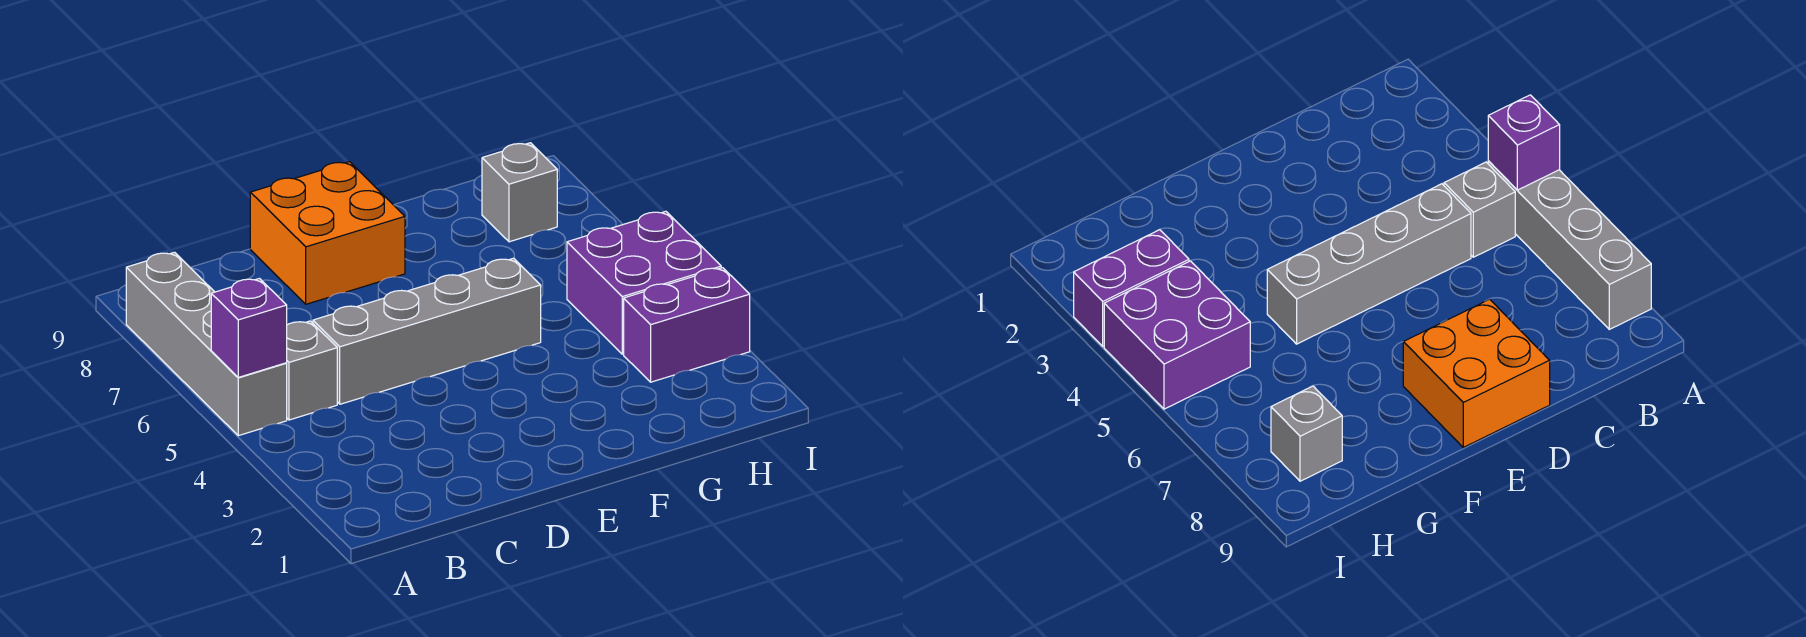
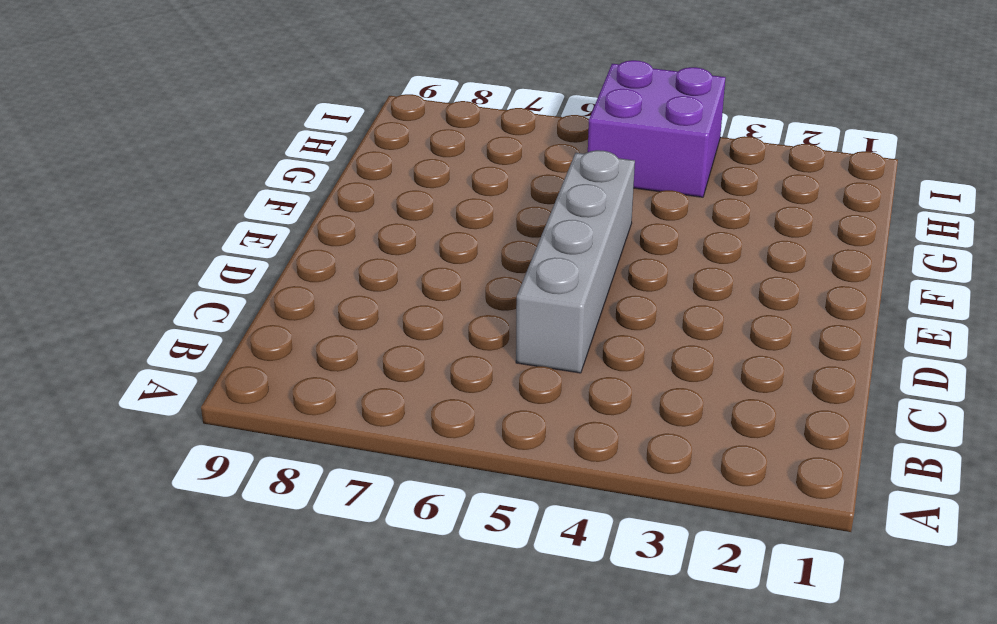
none -> grey brick A5:A8 level 1
none -> grey brick B5 level 1

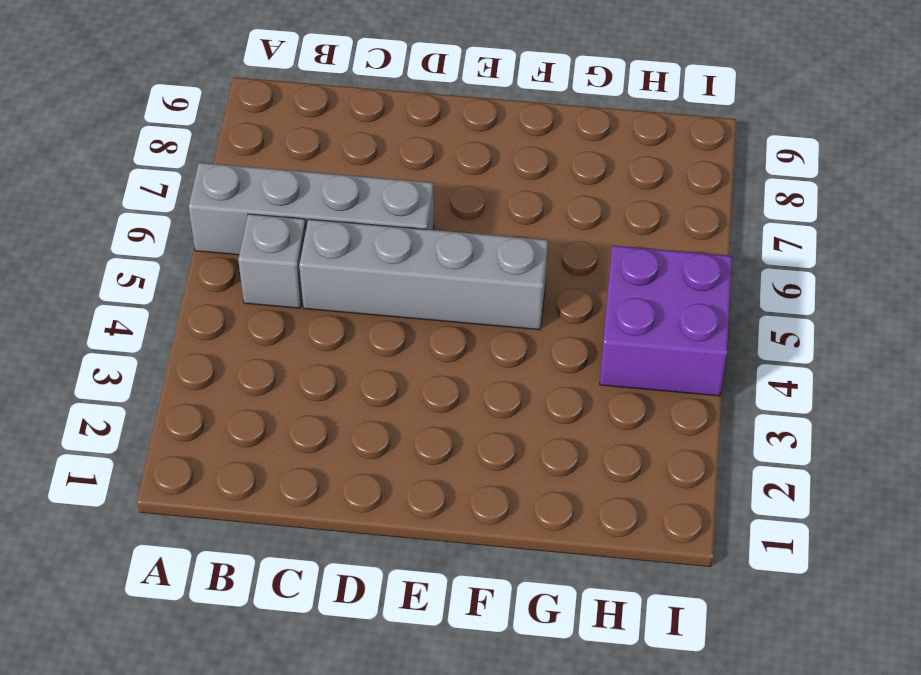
grey brick A6:D6 level 1 -> grey brick A5:A8 level 1
none -> orange brick D8:E9 level 1
none -> purple brick H3:I3 level 1

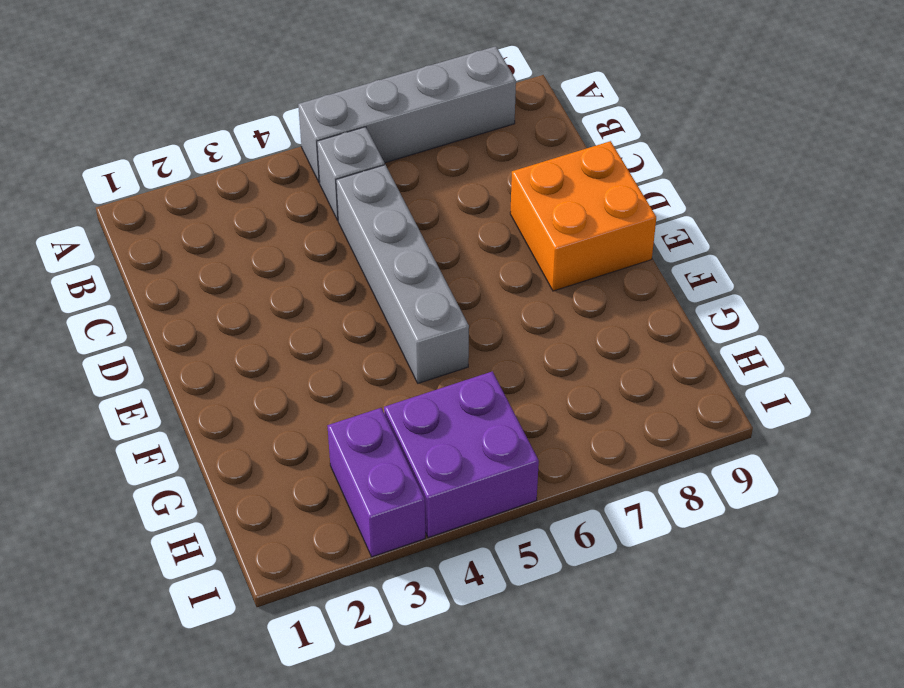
none -> grey brick H8 level 1
none -> purple brick A5 level 2

